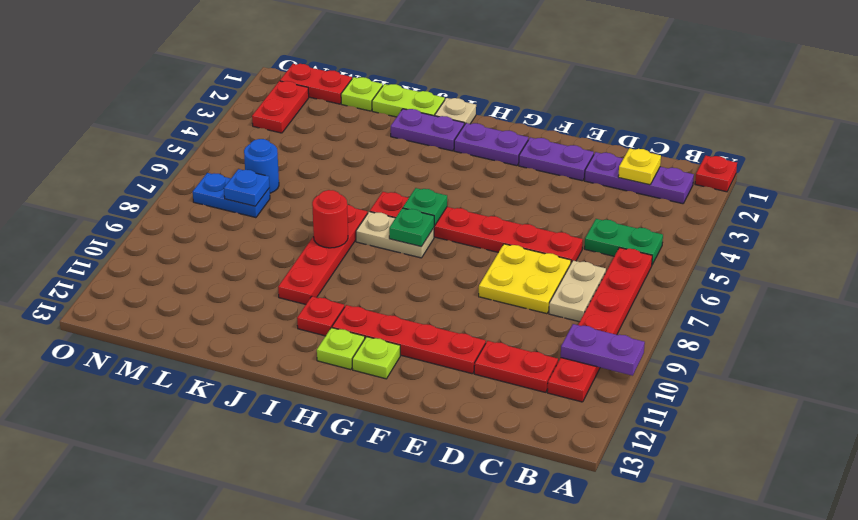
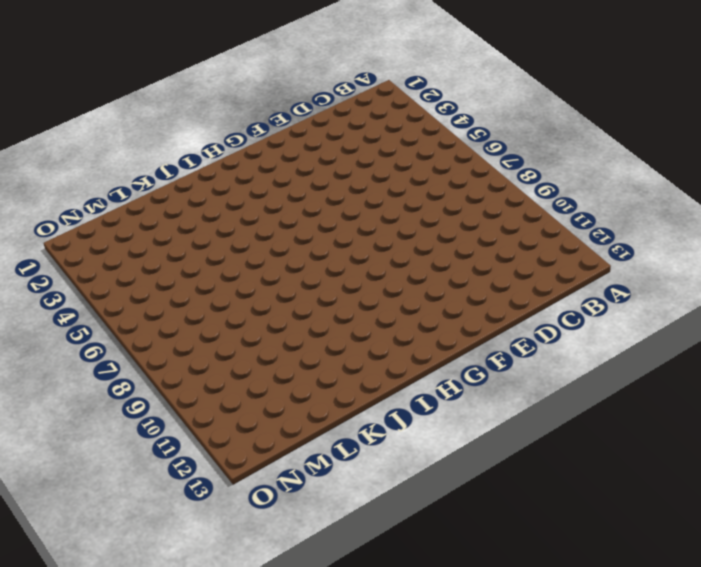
none -> red plate A1 level 1
none -> purple plate B2:D2 level 1
none -> green plate B5:C5 level 1
none -> red plate B6:B11 level 1

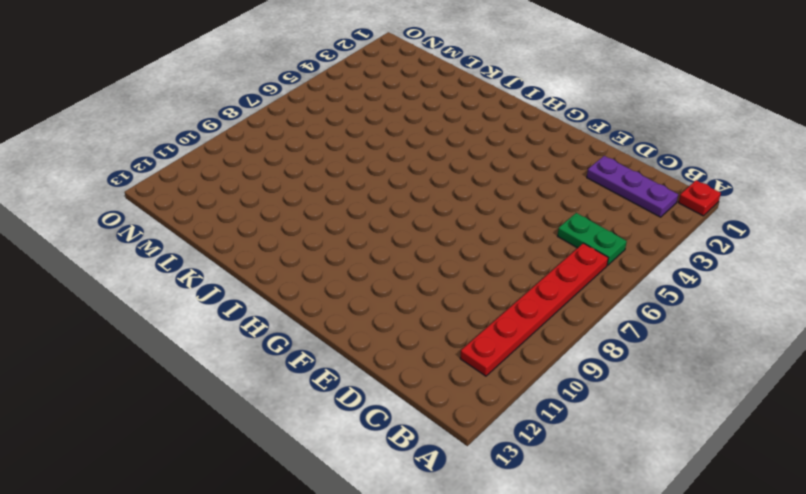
none -> tan plate C7:C8 level 1
none -> red plate C11:D11 level 1
none -> red plate D6:I6 level 1
none -> yellow plate D7:E8 level 1

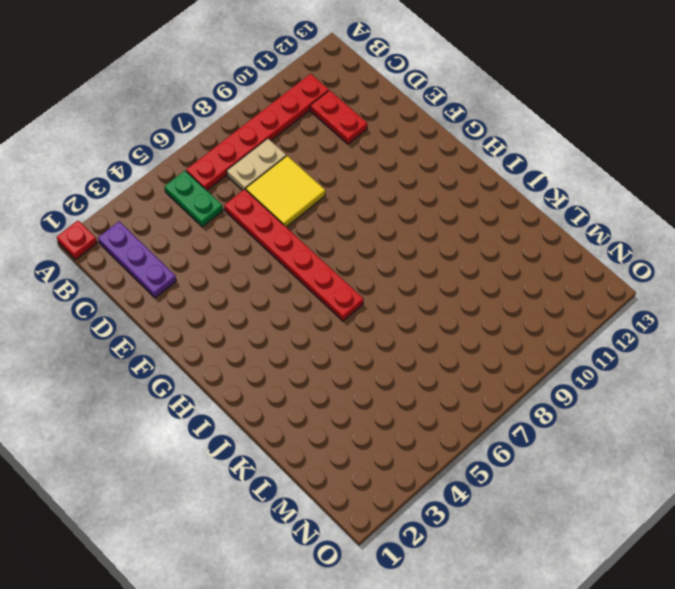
yellow tile D7:E8 level 1 -> yellow plate D7:E8 level 1
none -> purple plate E2:F2 level 1
none -> red plate E11:H11 level 1
none -> purple plate G2:H2 level 1
none -> lime plate G12 level 1

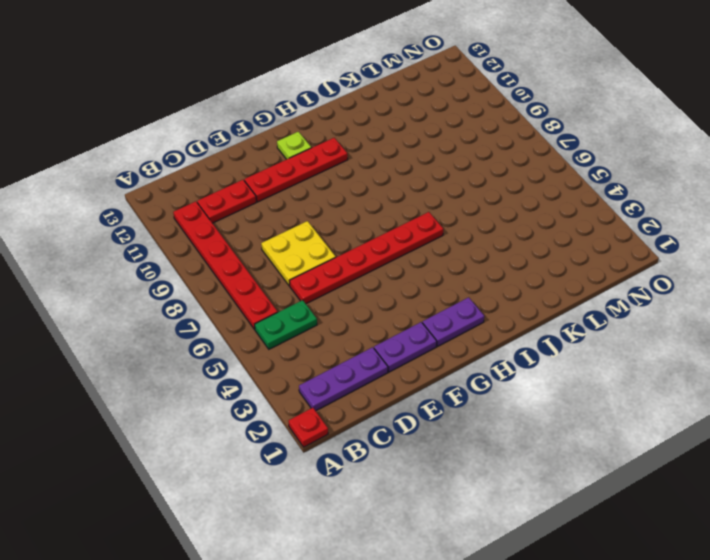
none -> tan plate C7:C8 level 1
none -> tan plate H7:I7 level 1
none -> lime plate H12 level 1
none -> tan plate I1 level 1

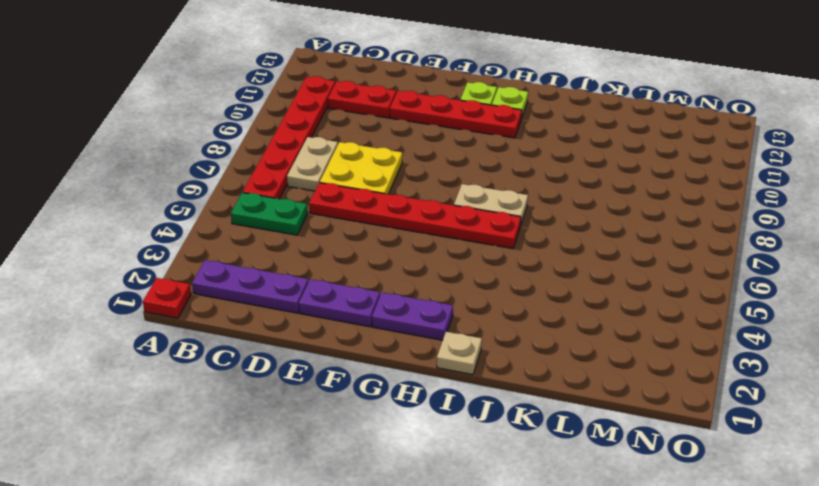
none -> purple plate I2:J2 level 1
none -> red plate I11 level 1
none -> lime plate J1:K1 level 1
none -> red plate J7:J10 level 1

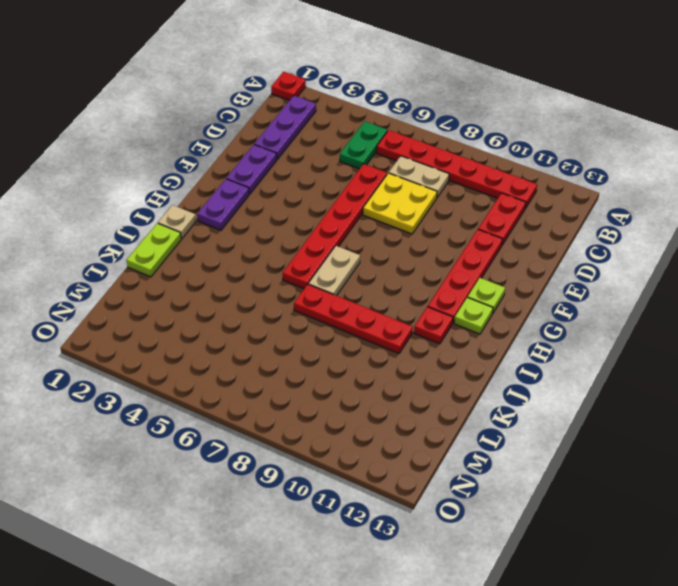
none -> purple plate I2:J2 level 1
none -> lime plate L1 level 1
none -> red plate M1:N1 level 1
none -> blue round brick M6 level 1

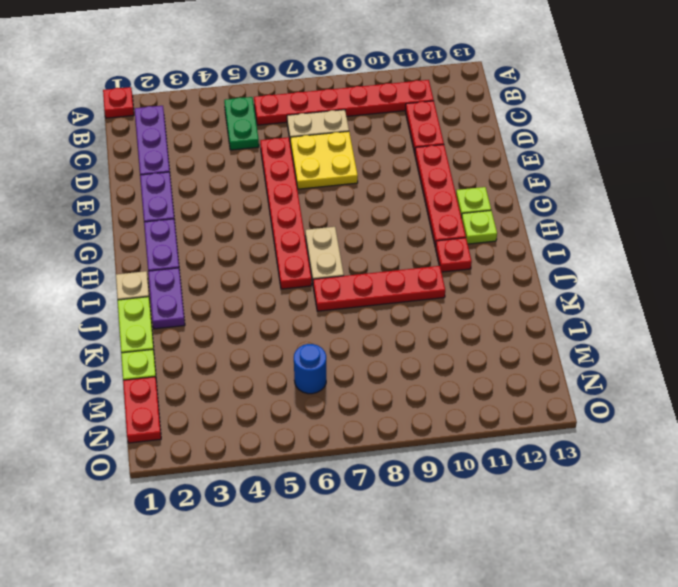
none -> blue plate M7:N7 level 1
none -> red plate N2:N3 level 1
none -> purple plate A10:B10 level 2
none -> yellow plate C2 level 2

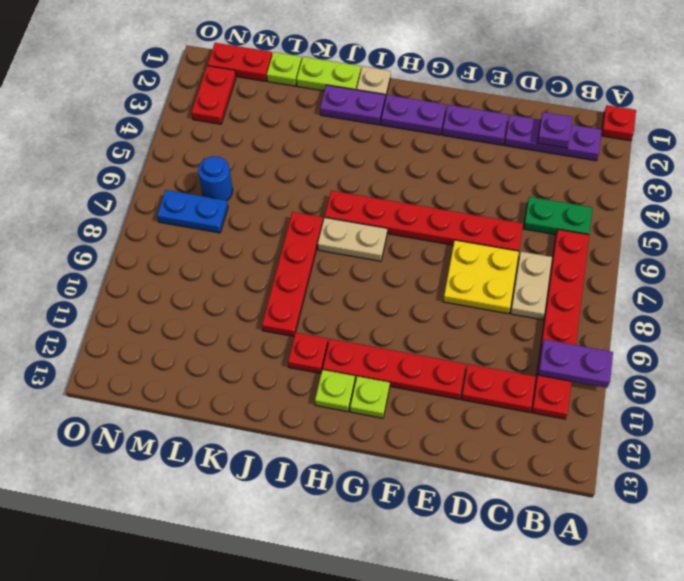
purple plate C2 level 2 -> yellow plate C2 level 2
none -> green plate H6 level 2
none -> green plate H7 level 2
none -> red round brick J8 level 2
none -> blue plate M7 level 2

